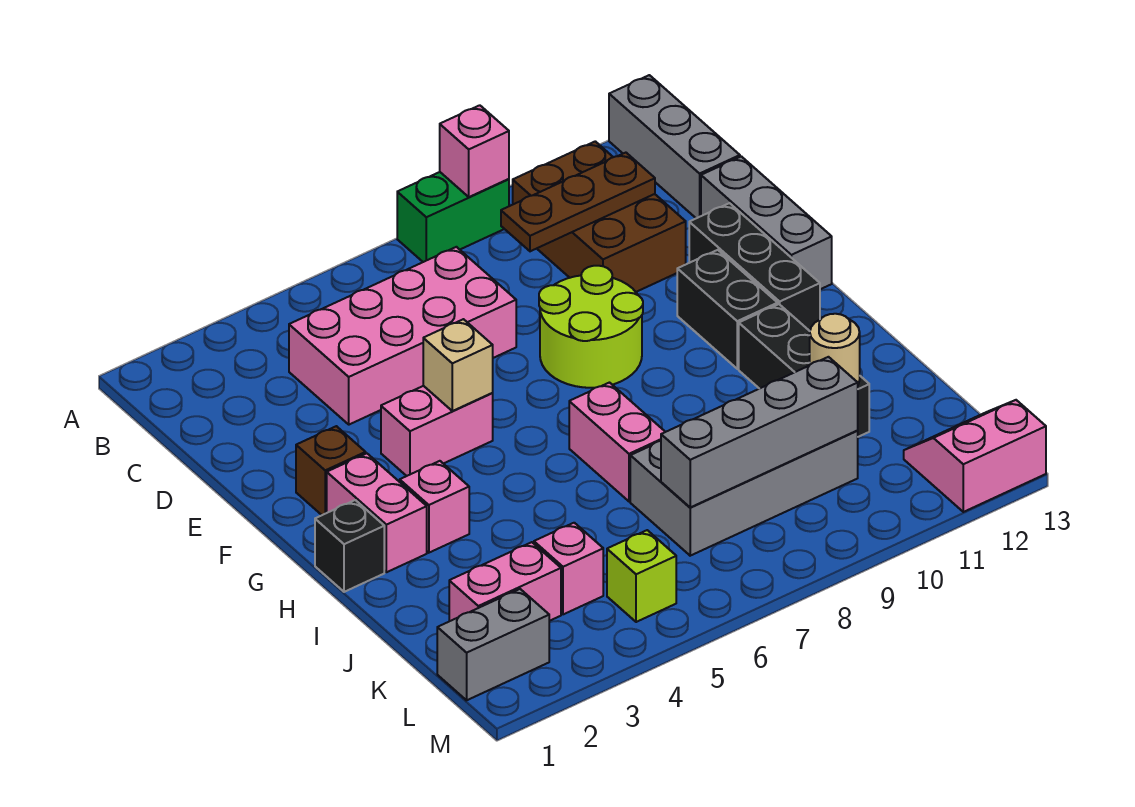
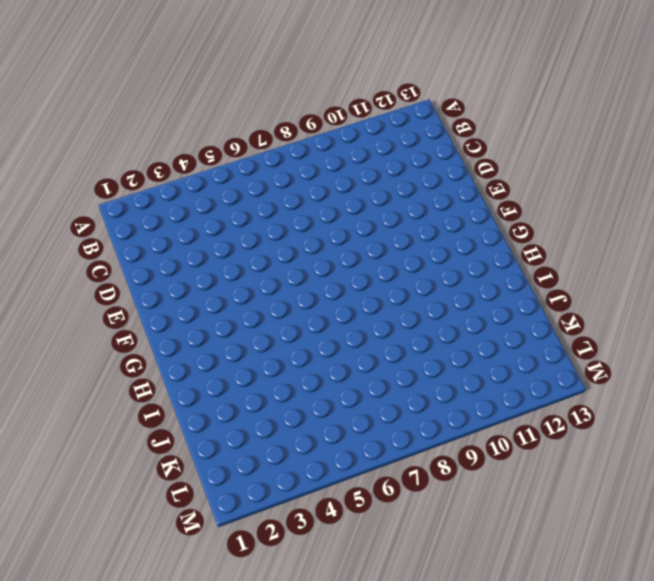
none -> green brick A8:A9 level 1
none -> grey brick A13:C13 level 1
none -> brown brick B10:D11 level 1

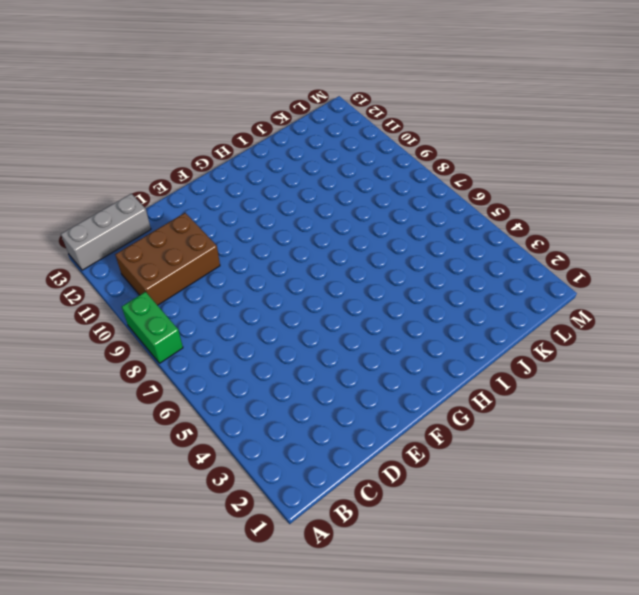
none -> pink brick C4:D7 level 1
none -> grey brick D13:F13 level 1
none -> lime round brick E8:F9 level 1

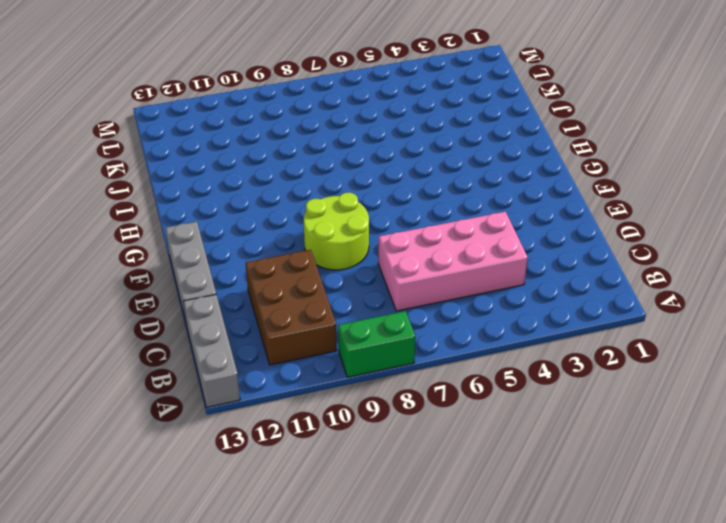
none -> black brick E12:G12 level 1
none -> brown brick F2 level 1
none -> pink brick F4:F5 level 1

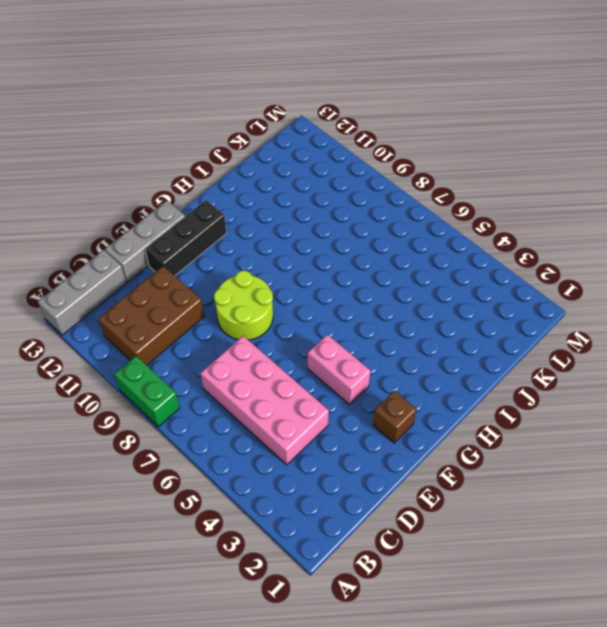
none -> black brick F11:G11 level 1
none -> pink brick G2:H2 level 1
none -> black brick H1 level 1

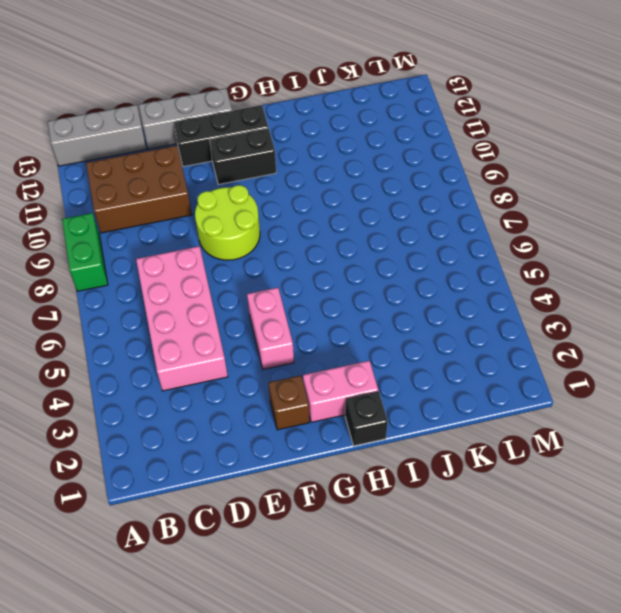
none -> pink brick H3 level 1
none -> pink brick H7:I7 level 1
none -> black brick H11:J11 level 1

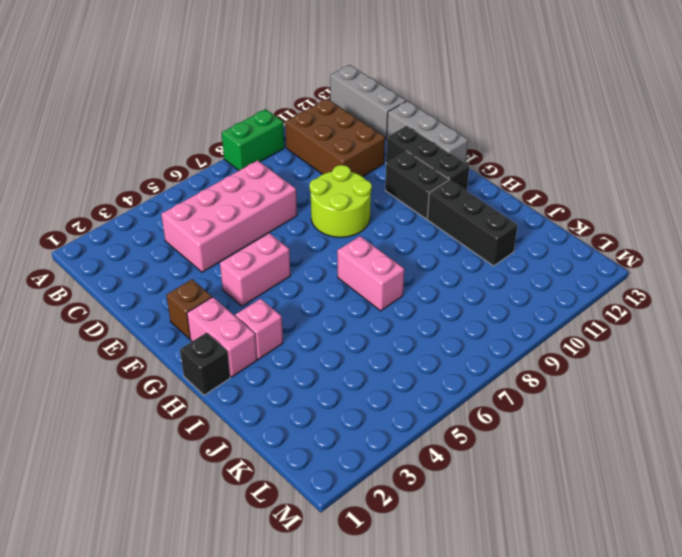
none -> grey brick J7:K10 level 1
none -> pink brick K2:K3 level 1
none -> pink brick K4 level 1

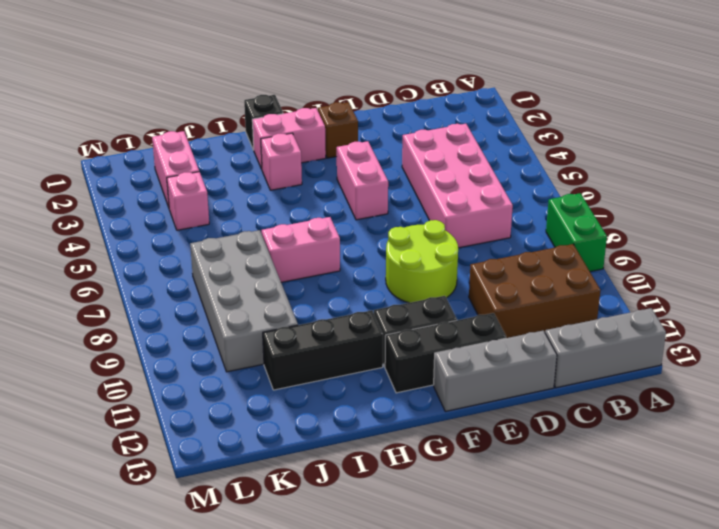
none -> grey brick L1:L2 level 1
none -> lime brick L5 level 1
none -> pink slope L12:M13 level 1 top M

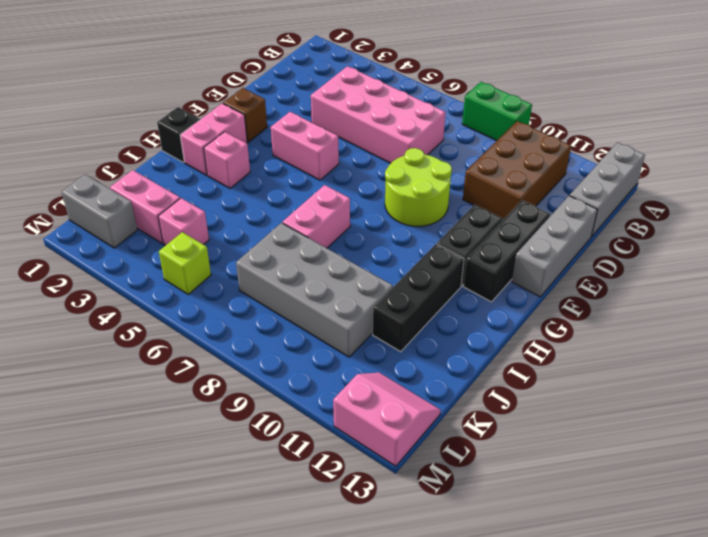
none -> pink brick A9 level 2
none -> brown plate C9:C11 level 2
none -> tan brick F5 level 2

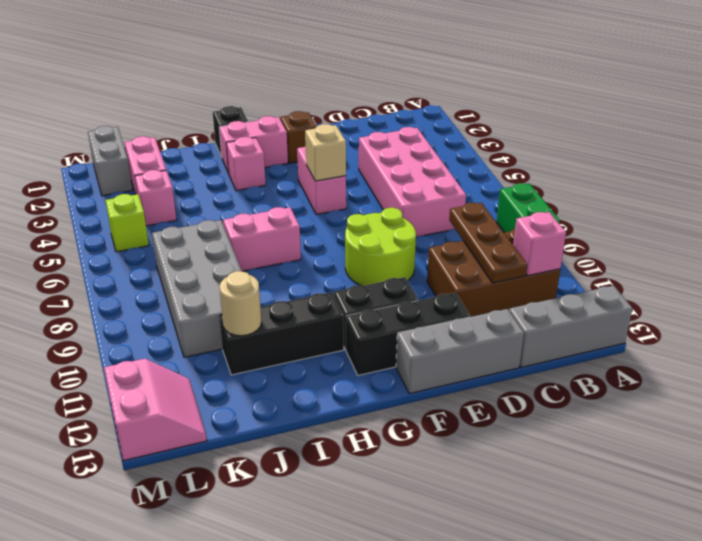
pink brick B11 level 2 -> pink brick A9 level 2
none -> grey brick K7:K10 level 2

